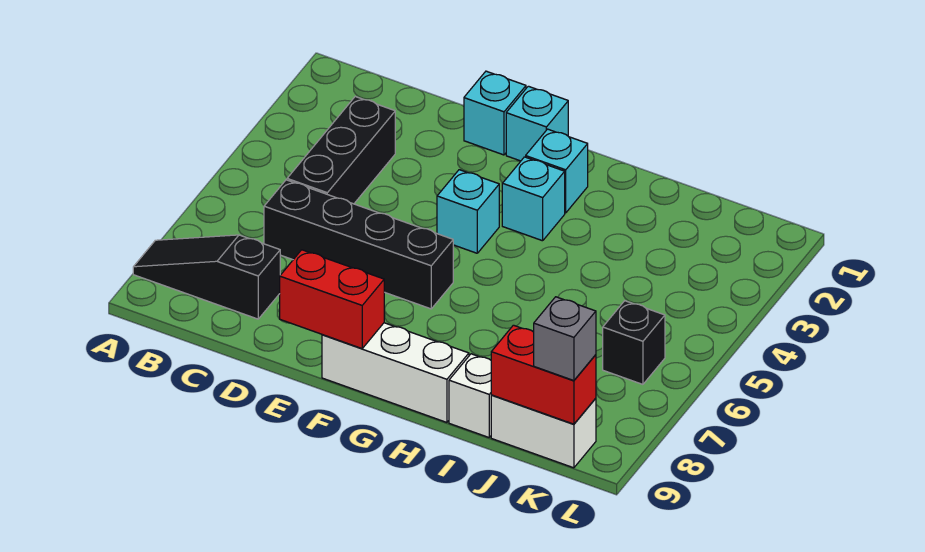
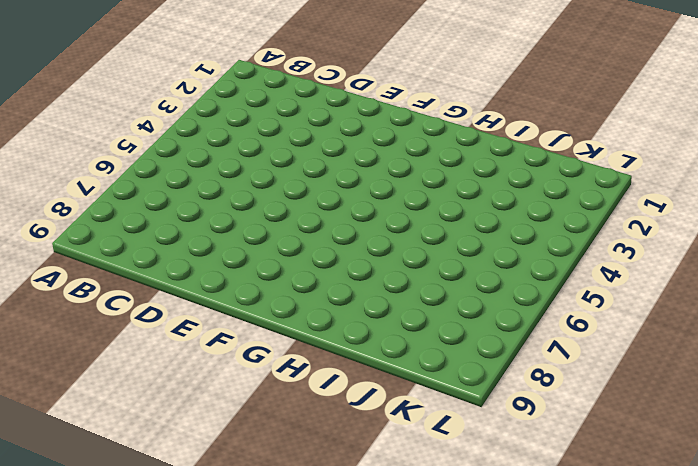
none -> black slope A8:C8 level 1 top C
none -> black brick C3:C5 level 1
none -> black brick C6:F6 level 1

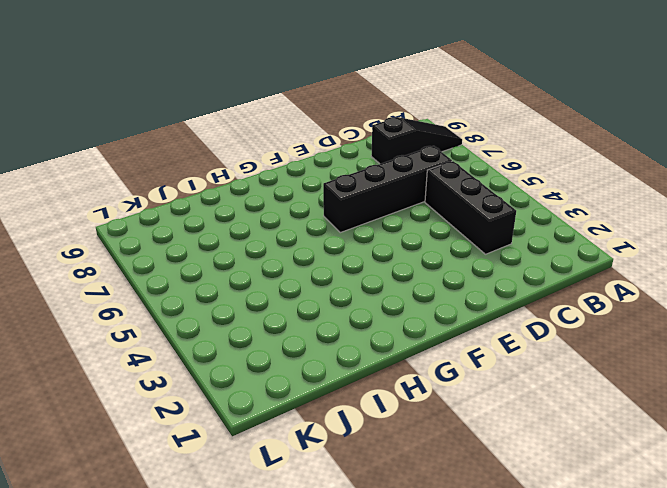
none -> cyan brick E1 level 1
none -> cyan brick F1 level 1
none -> cyan brick F4 level 1

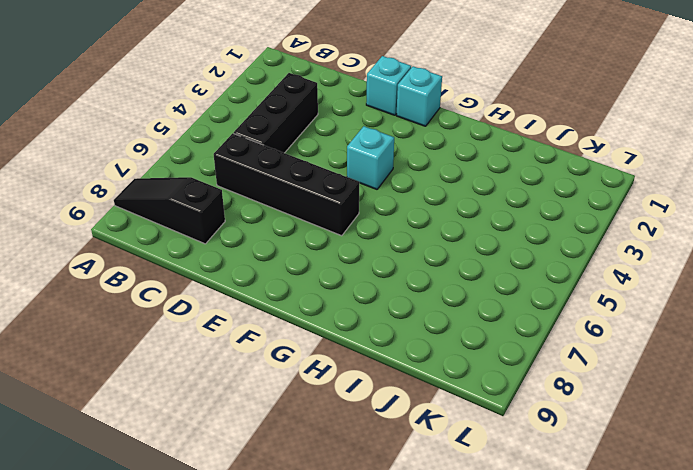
none -> white brick F9:H9 level 1
none -> cyan brick G2 level 1
none -> cyan brick G3 level 1

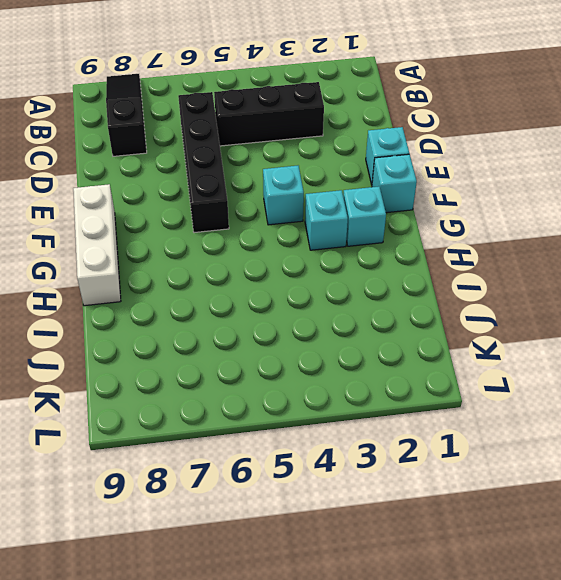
none -> white brick I9 level 1
none -> white brick J9:K9 level 1
none -> black brick K6 level 1

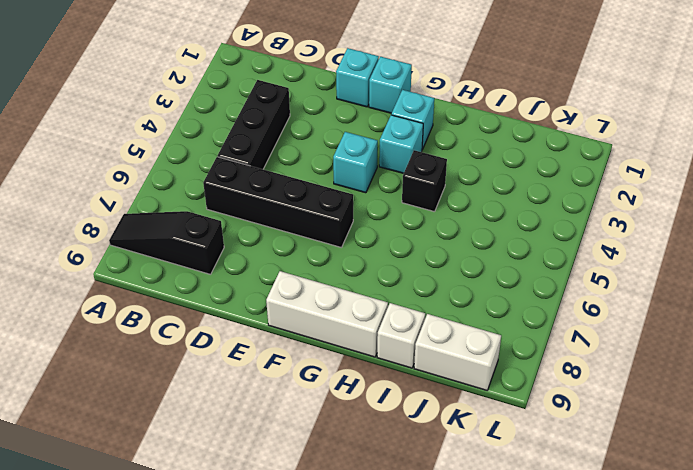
black brick H4 level 1 -> black brick K6 level 1
none -> red brick E9:F9 level 2
none -> red brick J9:K9 level 2
none -> grey brick K9 level 3

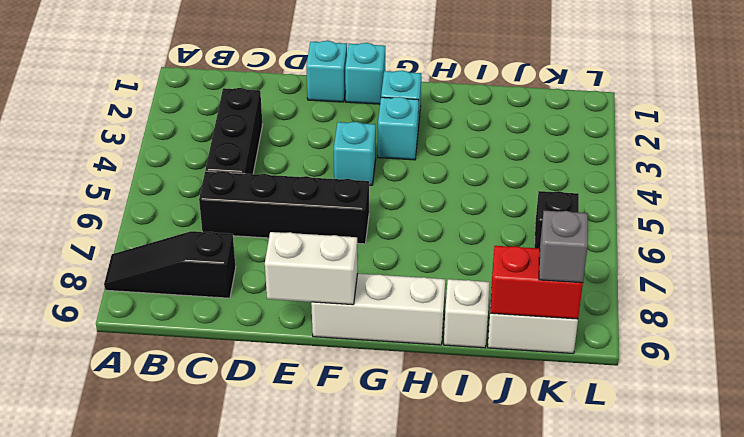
white brick E9:F9 level 2 -> red brick E9:F9 level 2

